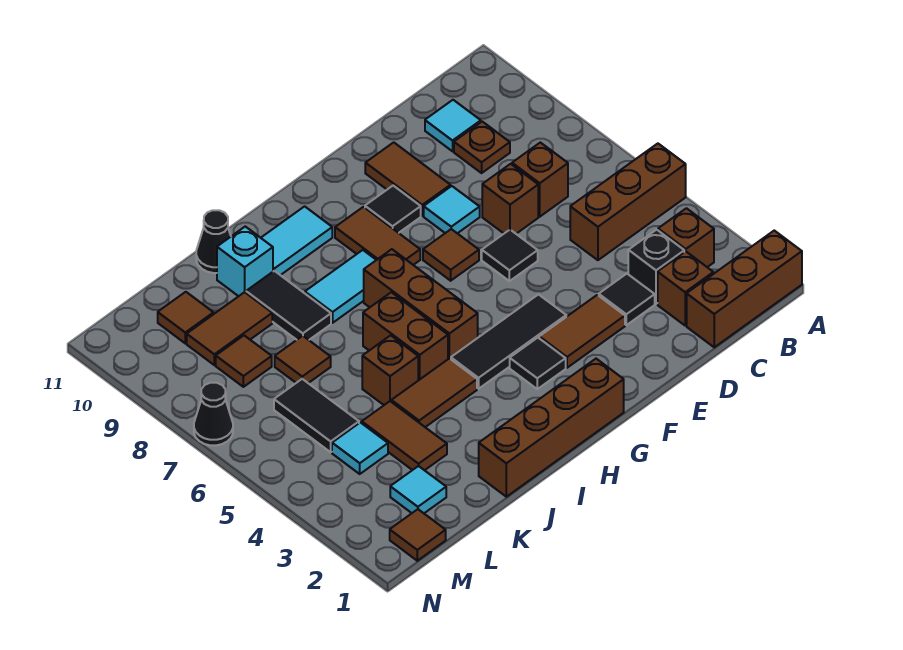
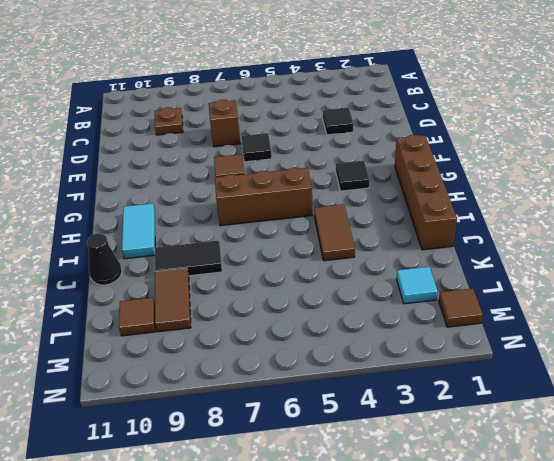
none -> brown brick A1:C1 level 1
none -> brown brick A5:C5 level 1
none -> brown brick B3 level 1
none -> brown brick C2 level 1

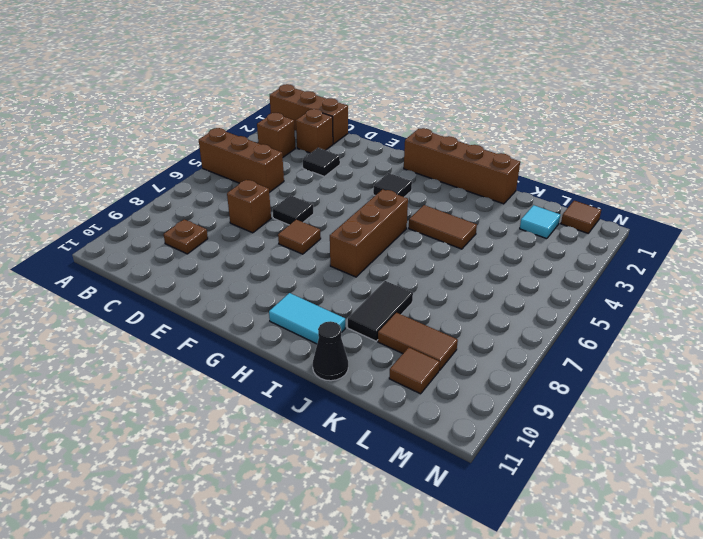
none -> black brick C3 level 1
none -> brown brick C7 level 1
none -> cyan tile C10 level 1
none -> brown tile E3:F3 level 1

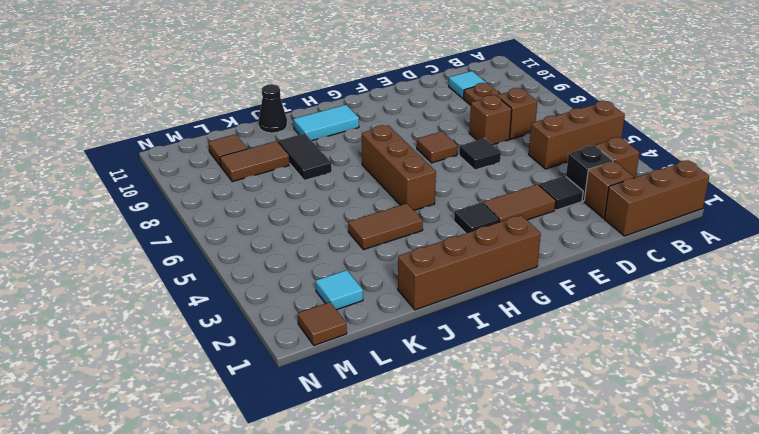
none -> cyan tile E8 level 1
none -> brown tile E9:E10 level 1
none -> black tile F4:H4 level 1
none -> black tile F9 level 1

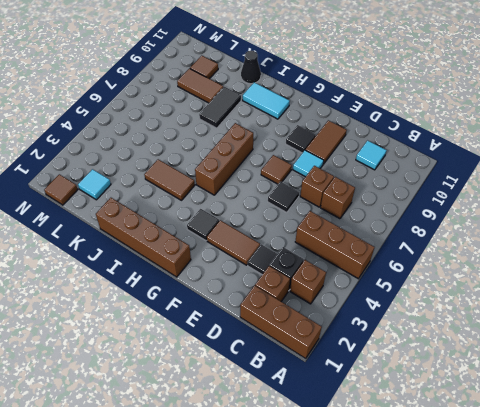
none -> brown plate C9 level 1
none -> black tile F4:H4 level 1
none -> brown tile G8:G9 level 1
none -> cyan tile H8:I8 level 1

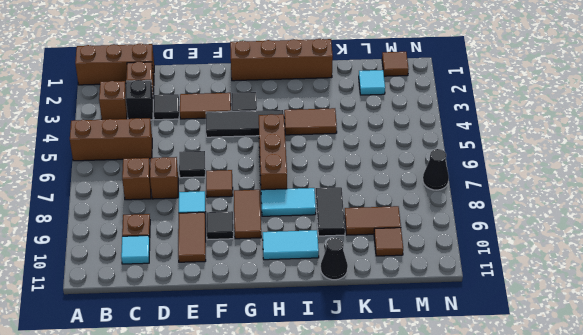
none -> brown brick I5:I6 level 1
none -> brown brick J5 level 1
none -> cyan brick J10 level 1
none -> brown tile K3:K4 level 1

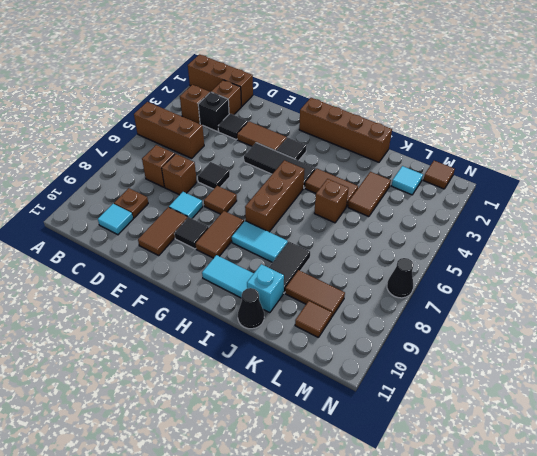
none -> brown brick I5:I6 level 1
none -> brown tile K7 level 1
none -> cyan tile L4 level 1
none -> black tile L5:L6 level 1

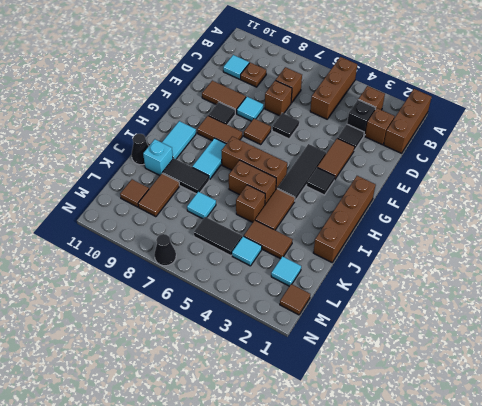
cyan tile K7 level 1 -> brown tile K7 level 1
none -> brown tile L8 level 1

